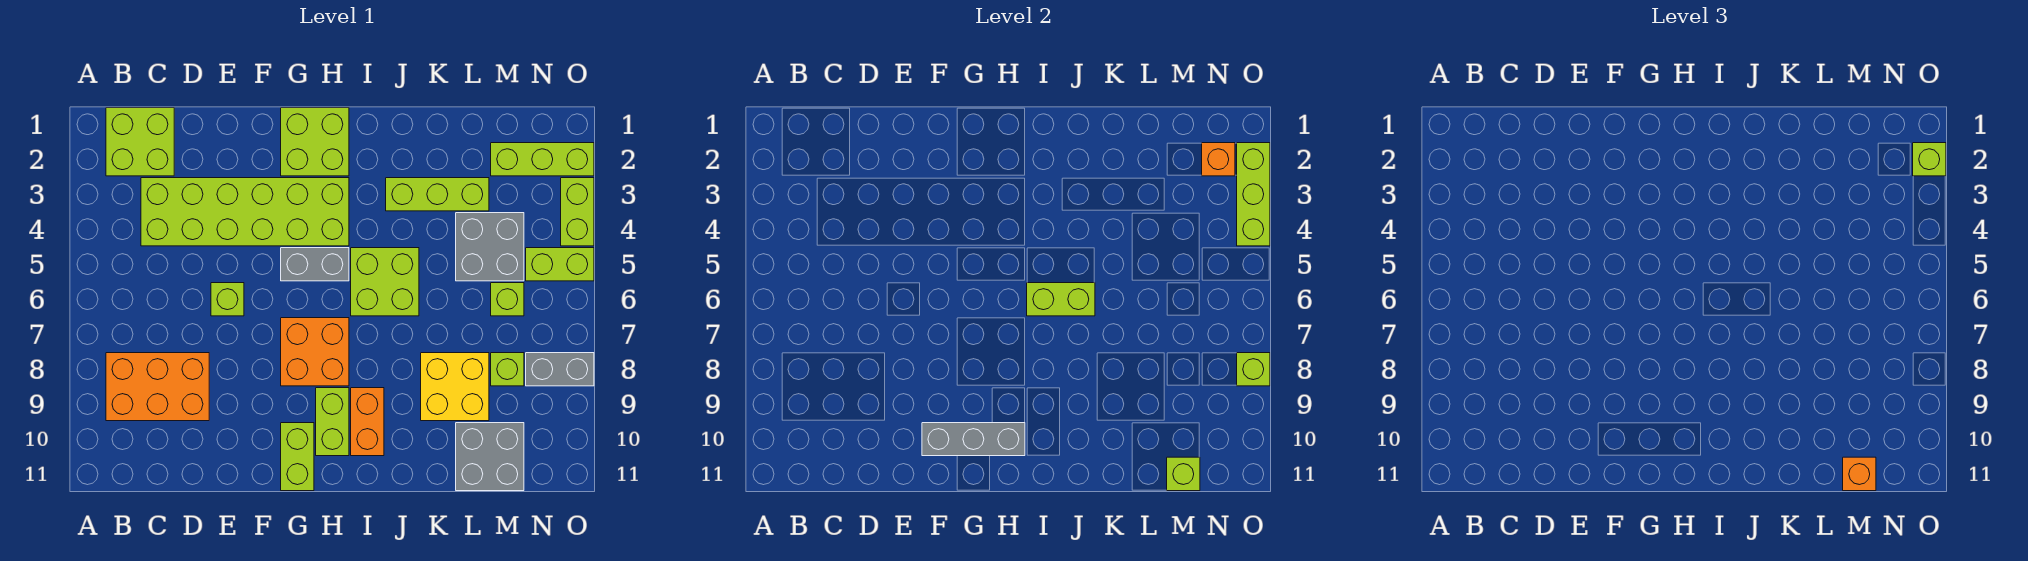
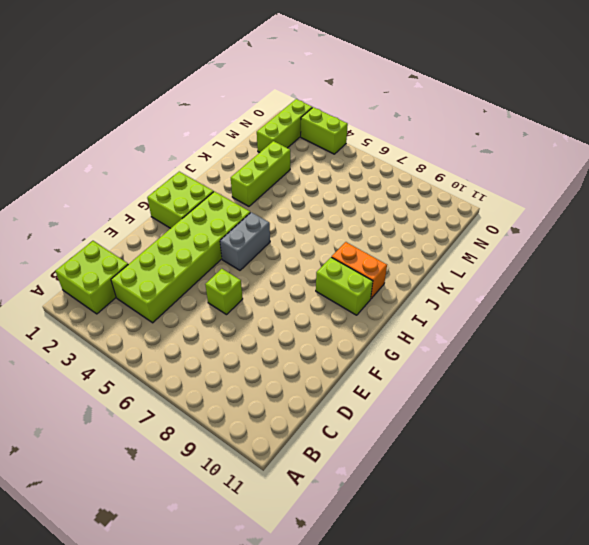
none -> orange brick B8:D9 level 1
none -> orange brick G7:H8 level 1
none -> lime brick G10:G11 level 1

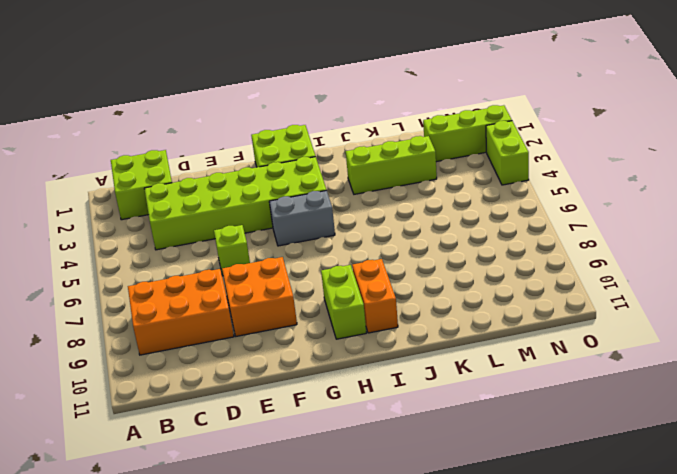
orange brick E8:F9 level 1 -> orange brick G7:H8 level 1
none -> lime brick G10:G11 level 1
none -> lime brick I5:J6 level 1
none -> yellow brick K8:L9 level 1

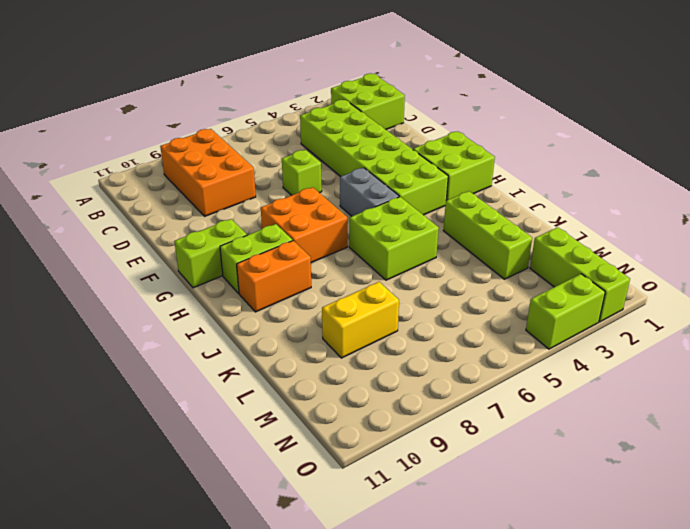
yellow brick L8:L9 level 1 -> yellow brick K8:L9 level 1
none -> grey brick L4:M5 level 1
none -> grey brick L10:M11 level 1
none -> lime brick M6 level 1

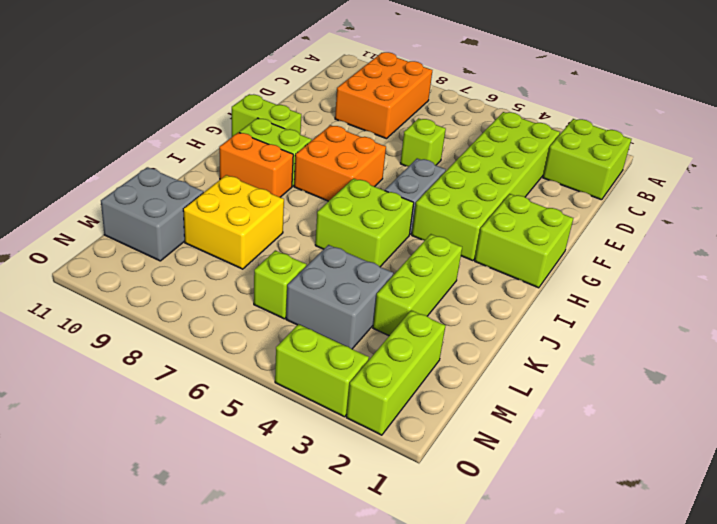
none -> lime brick M8 level 1
none -> lime brick N5:O5 level 1
none -> grey brick N8:O8 level 1

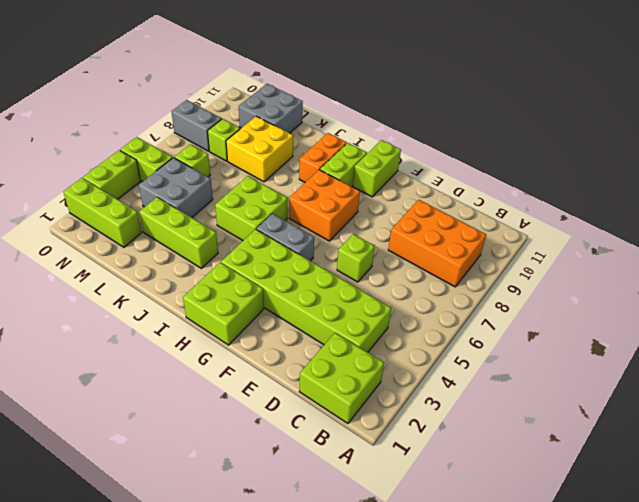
none -> grey brick F10:H10 level 2
none -> lime brick I6:J6 level 2
none -> lime brick M11 level 2

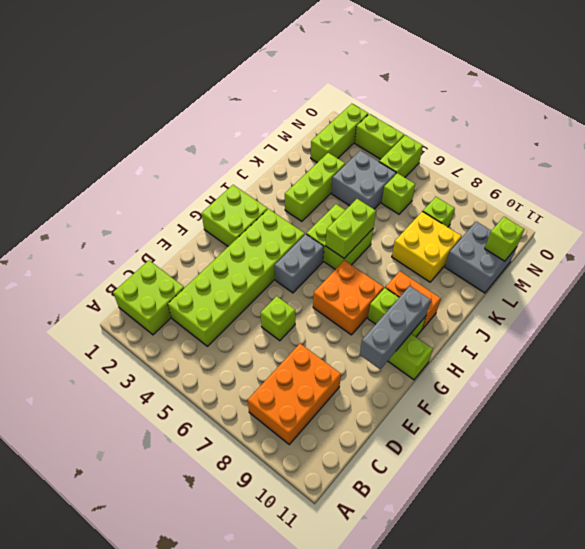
none -> grey brick N8:O8 level 1
none -> orange brick N2 level 2
none -> lime brick O2:O4 level 2

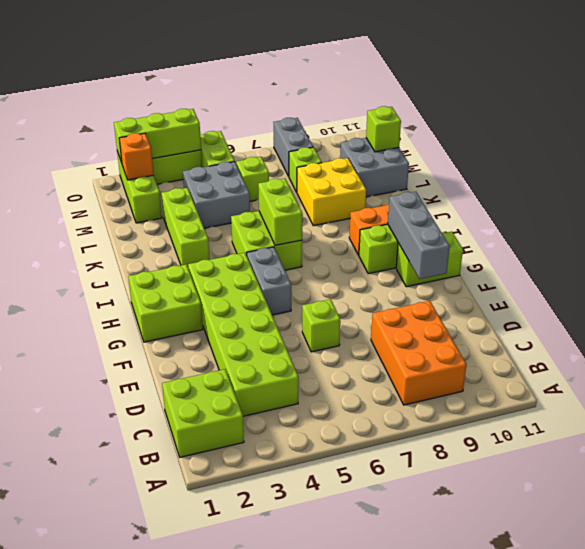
none -> orange brick G7:H8 level 1
none -> lime brick O8 level 2
none -> orange brick M11 level 3

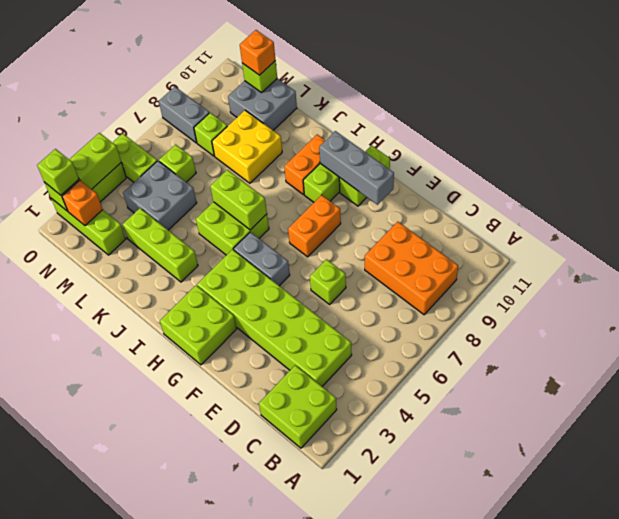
orange brick G7:G8 level 1 -> orange brick G7:H8 level 1
none -> lime brick O8 level 2

